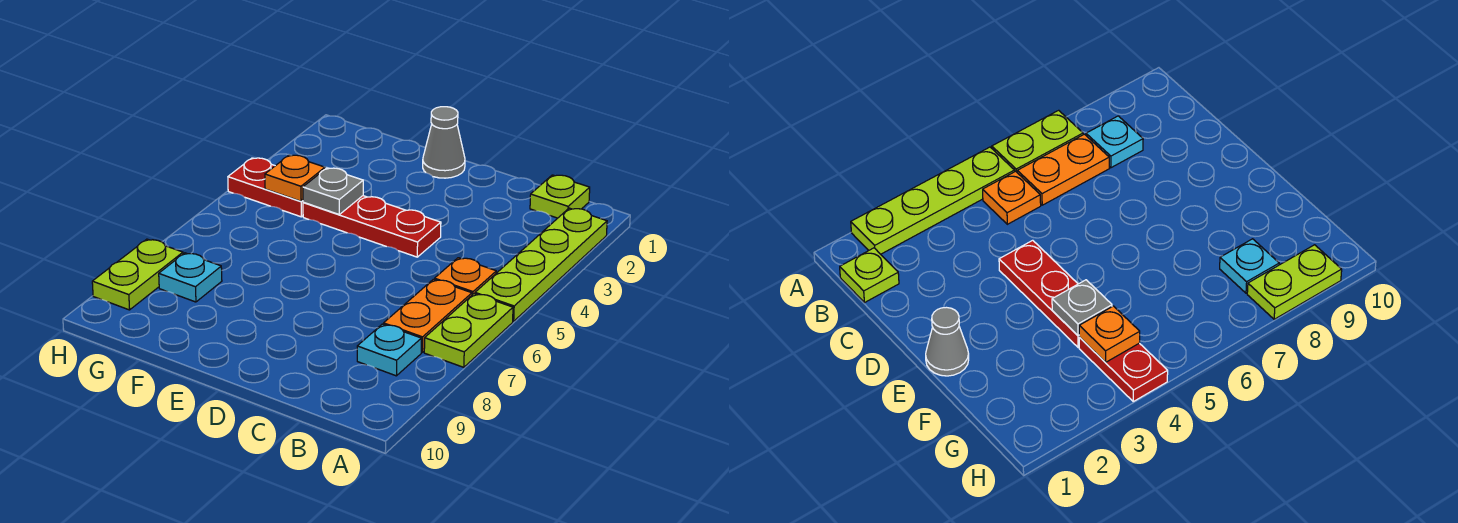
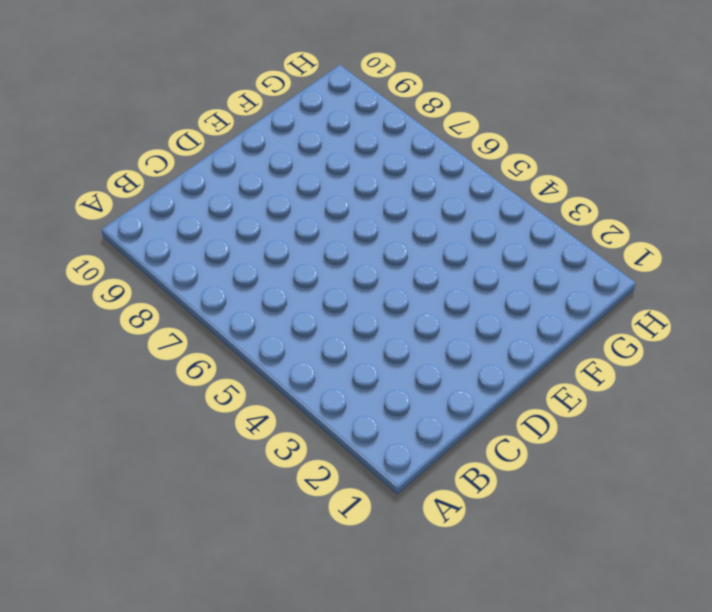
none -> lime plate A2:A5 level 1
none -> lime plate A6:A7 level 1
none -> lime plate B1 level 1

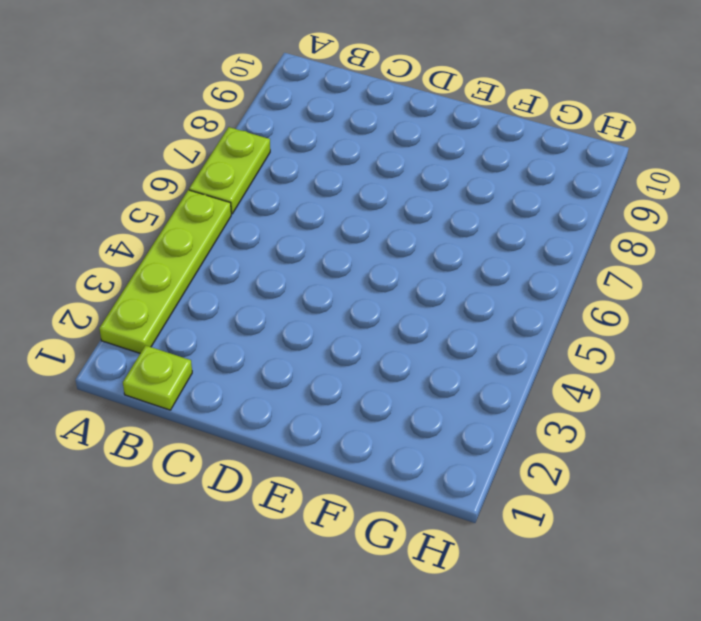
none -> orange plate B5 level 1
none -> orange plate B6:B7 level 1
none -> cyan plate B8 level 1

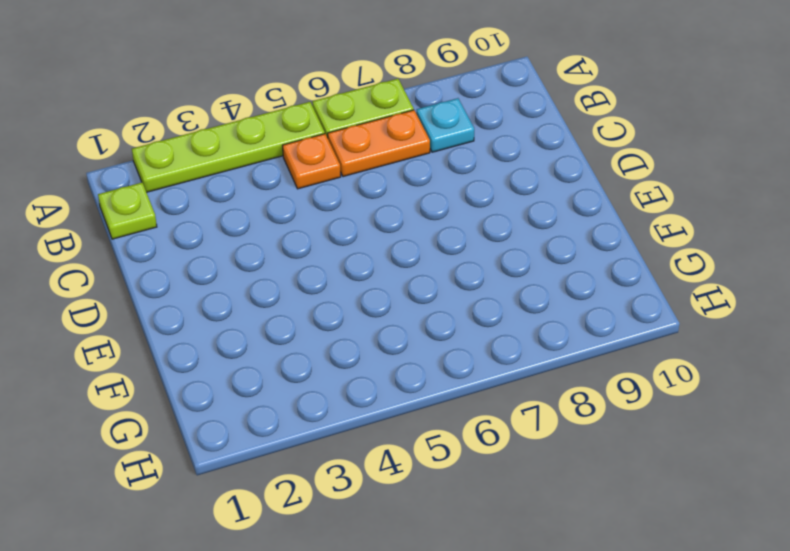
none -> red plate D4:F4 level 1
none -> grey cone E1 level 1
none -> red plate G4:H4 level 1

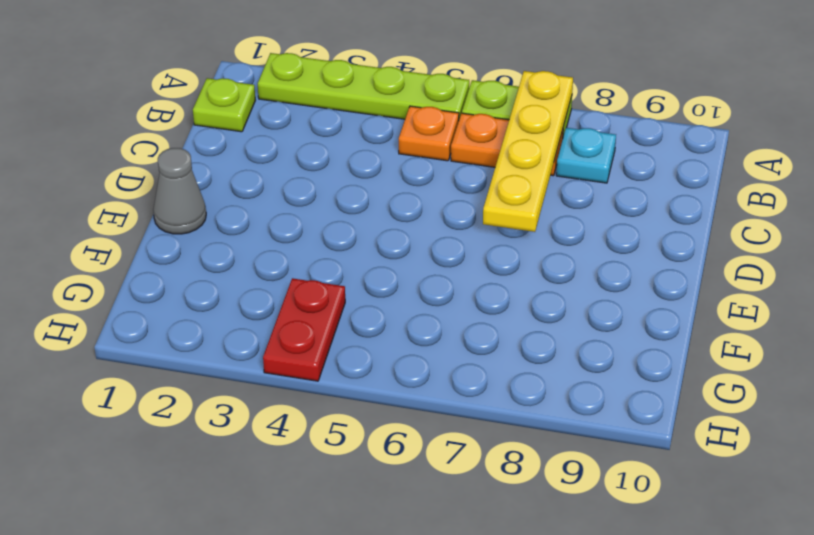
yellow plate A7:D7 level 2 -> none
none -> red plate D4:F4 level 1
none -> cyan plate G8 level 1
none -> lime plate H8:H9 level 1

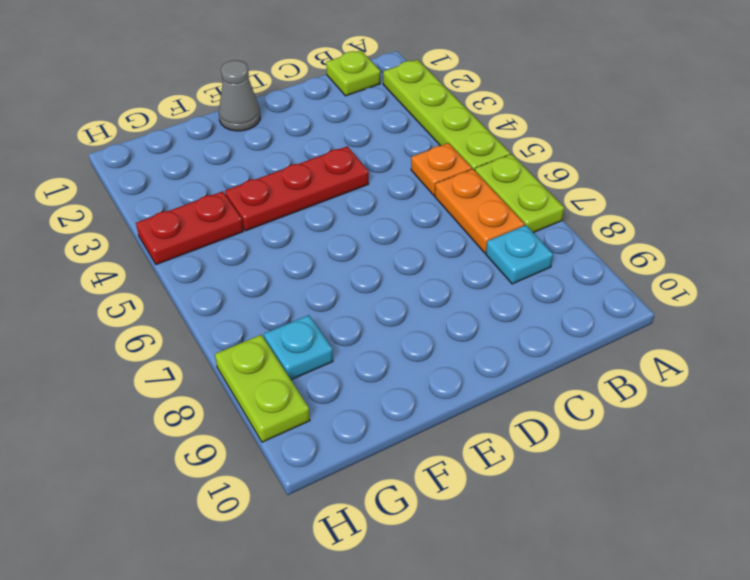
none -> grey plate F4 level 2
none -> orange plate G4 level 2

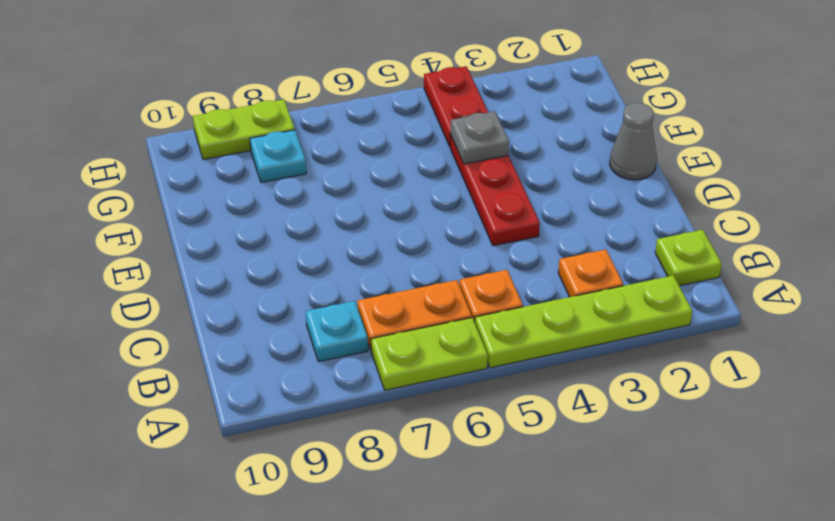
orange plate B3 level 1 -> orange plate G4 level 2

